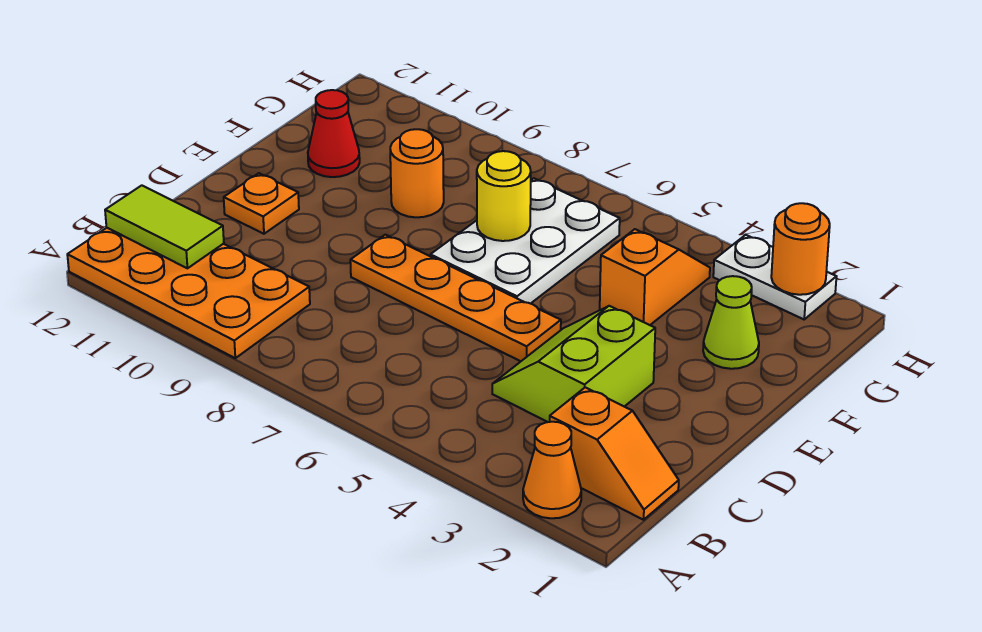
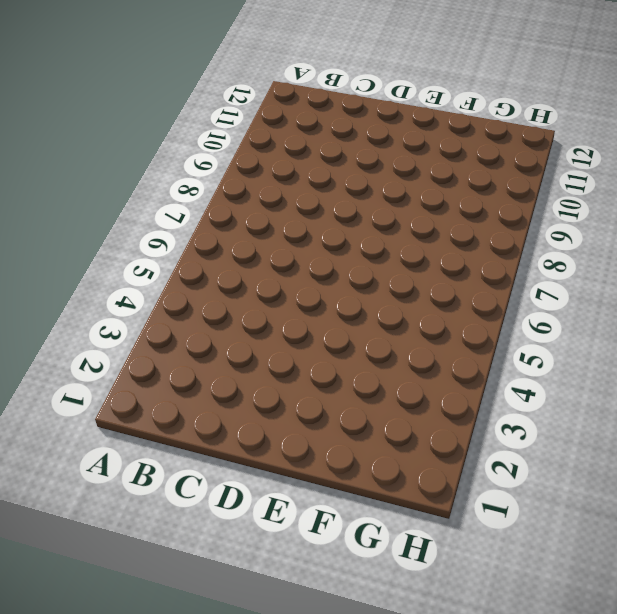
none -> orange cone A2 level 1
none -> orange plate A9:B12 level 1
none -> orange slope B1:B2 level 1 top 2

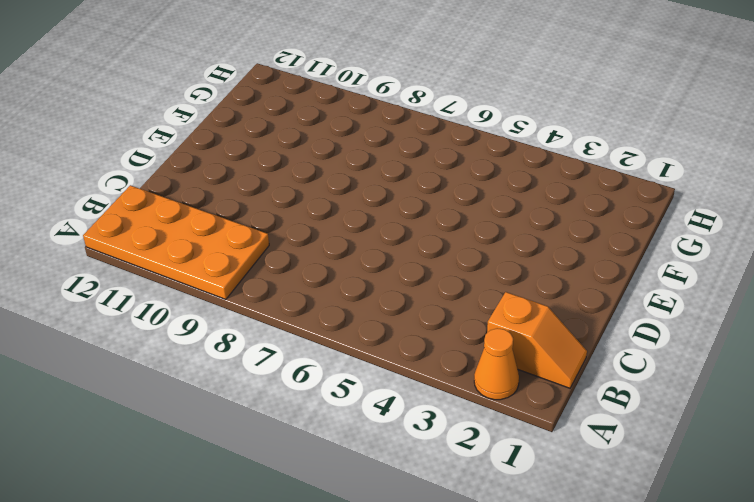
none -> lime slope C3:D4 level 1 top 3
none -> orange plate D5:D8 level 1
none -> orange plate D11 level 1

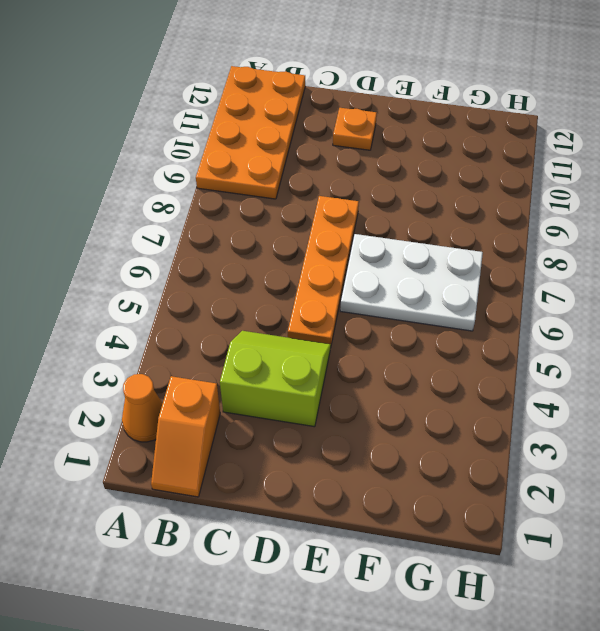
none -> lime cone F2 level 1
none -> orange slope F4:G4 level 1 top F
none -> orange round brick F9 level 1

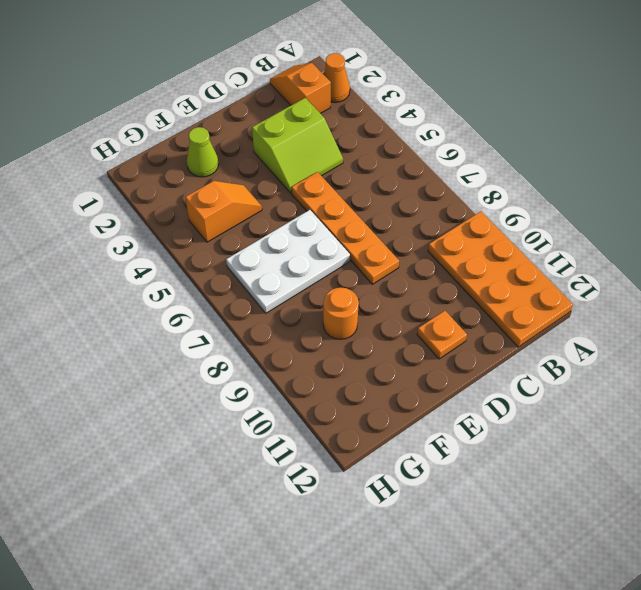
orange slope F4:G4 level 1 top G -> orange slope F4:G4 level 1 top F
none -> red cone F11 level 1
none -> white plate H2:H3 level 1
none -> lime tile B11:B12 level 2

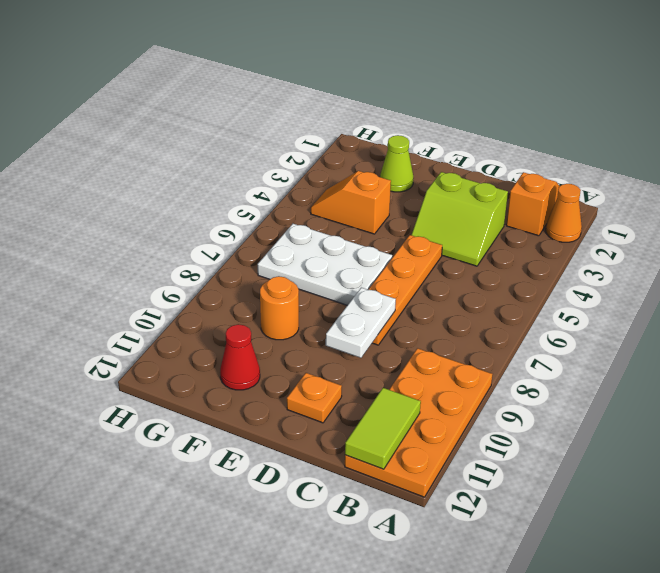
white plate D8:D9 level 2 -> white plate H2:H3 level 1
none -> yellow round brick F7 level 2
none -> orange round brick H2 level 2

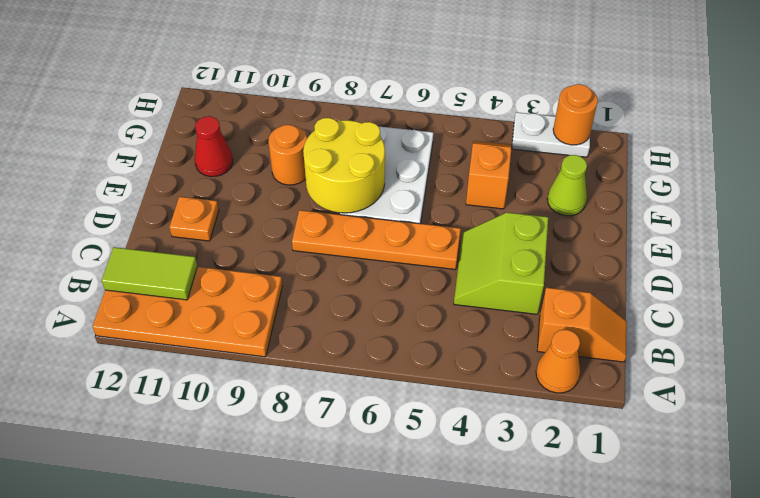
yellow round brick E7:F8 level 2 -> yellow round brick F7 level 2

